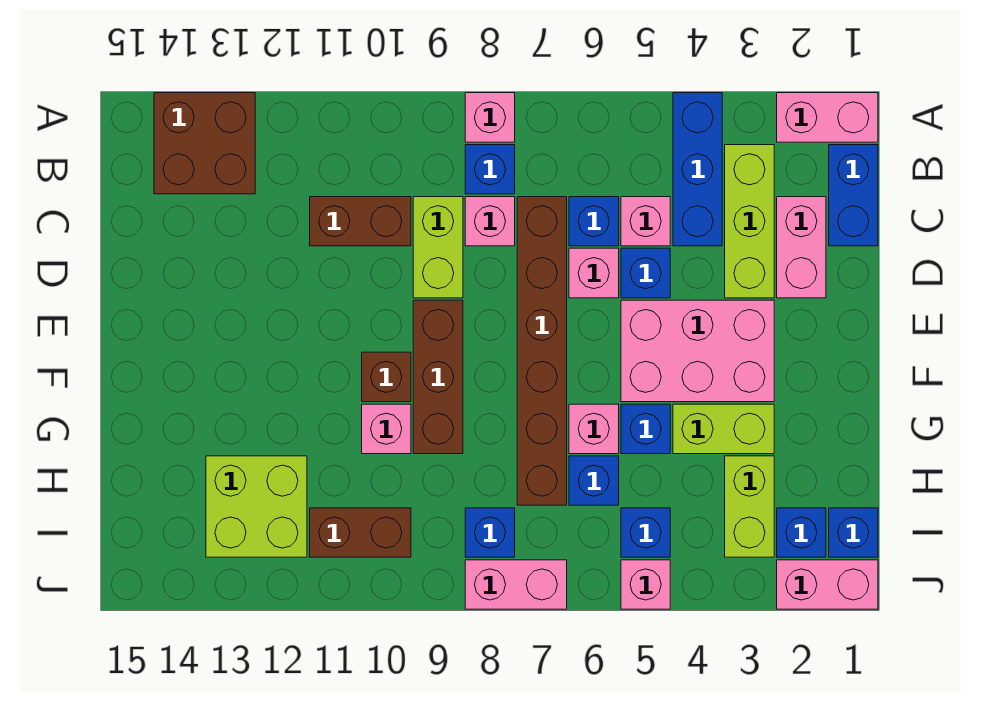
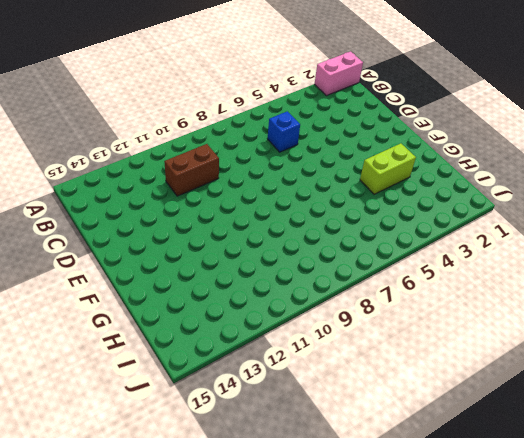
none -> blue brick A4:C4 level 1
none -> pink brick A8 level 1
none -> brown brick A13:B14 level 1
none -> blue brick B1:C1 level 1

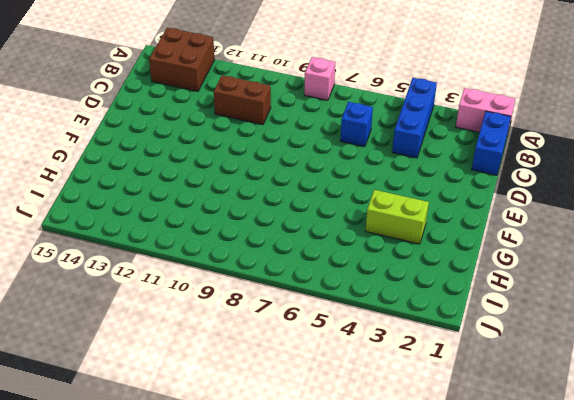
none -> lime brick B3:D3 level 1
none -> blue brick B8 level 1
none -> pink brick C2:D2 level 1
none -> pink brick C5 level 1

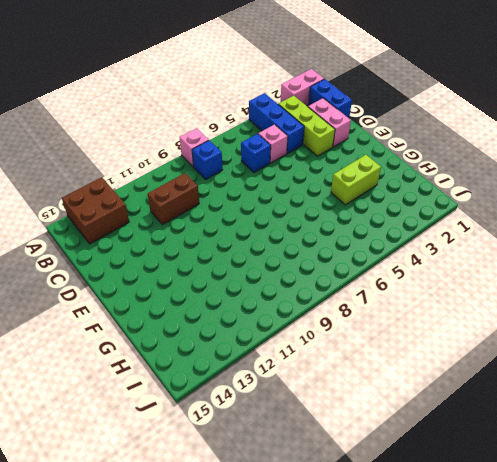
none -> brown brick C7:H7 level 1
none -> pink brick C8 level 1
none -> lime brick C9:D9 level 1
none -> blue brick D5 level 1

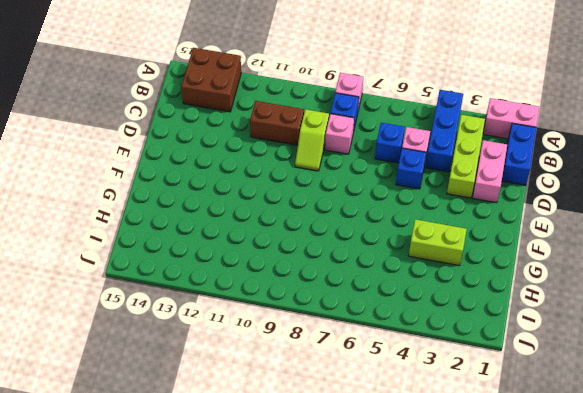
lime slope C9:D9 level 1 top C -> lime brick C9:D9 level 1
none -> brown brick C7:H7 level 1
none -> pink brick D6 level 1
none -> pink brick E3:F5 level 1
none -> brown brick E9:G9 level 1

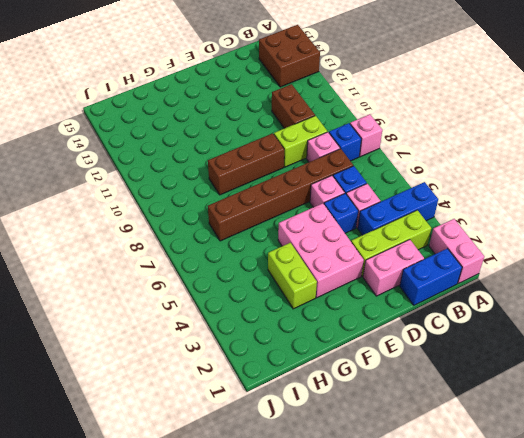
none -> brown brick F10 level 1
none -> blue brick G5 level 1
none -> pink brick G6 level 1
none -> pink brick G10 level 1

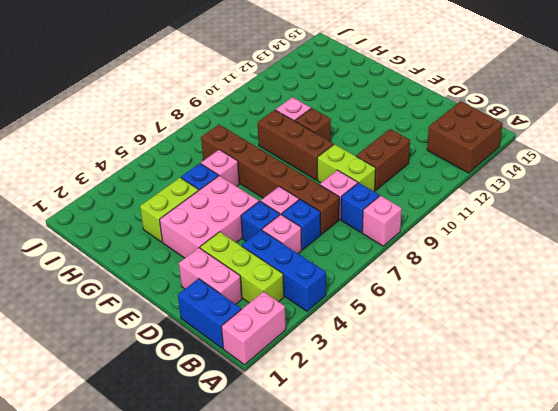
none -> lime brick H3:I3 level 1
none -> blue brick H6 level 1
none -> lime brick H12:I13 level 1
none -> blue brick I1 level 1

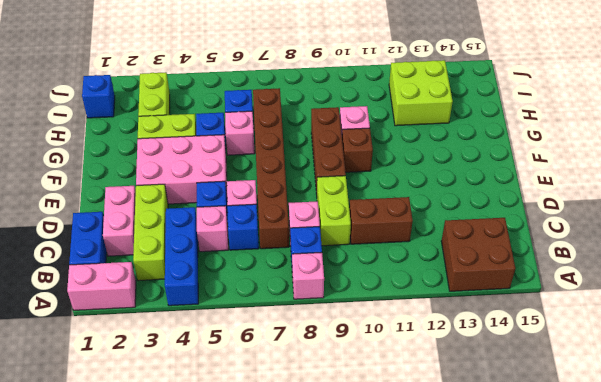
none -> blue brick I2 level 1
none -> blue brick I5 level 1
none -> blue brick I8 level 1
none -> brown brick I10:I11 level 1

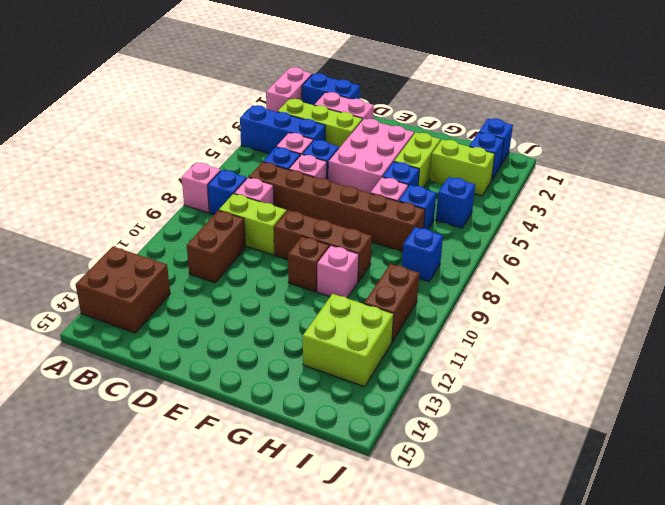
none -> pink brick J1:J2 level 1
none -> pink brick J5 level 1
none -> pink brick J7:J8 level 1

